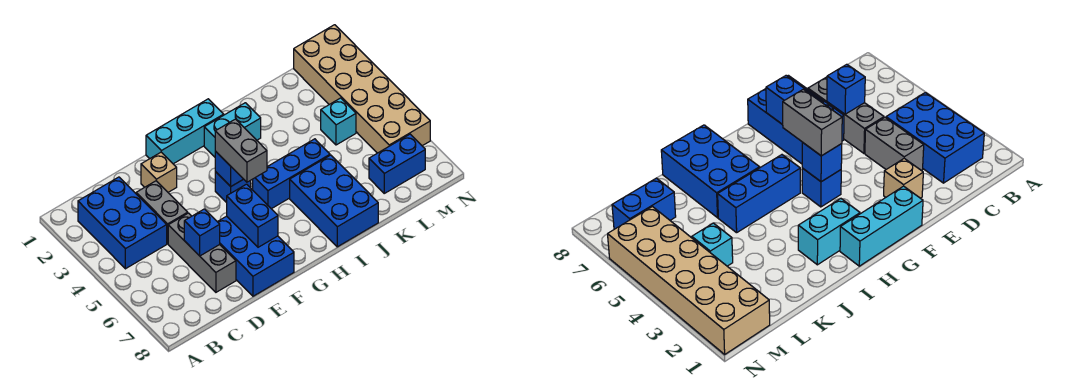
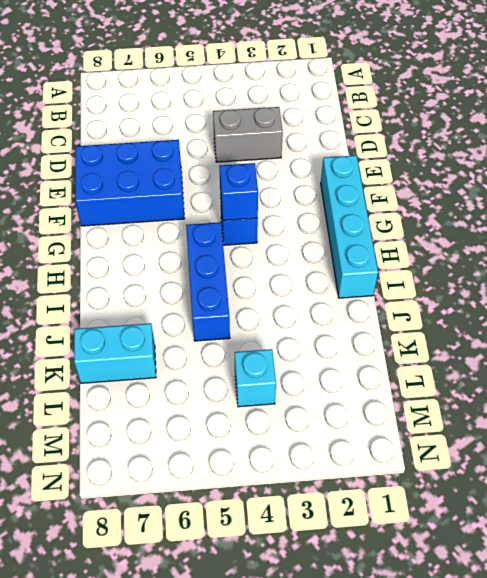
cyan brick F1:I1 level 1 -> cyan brick F1:H1 level 1
cyan brick K7:K8 level 1 -> cyan brick H2:I2 level 1
none -> blue brick B2:C4 level 1
none -> grey brick D5:D7 level 1
none -> tan brick E2 level 1

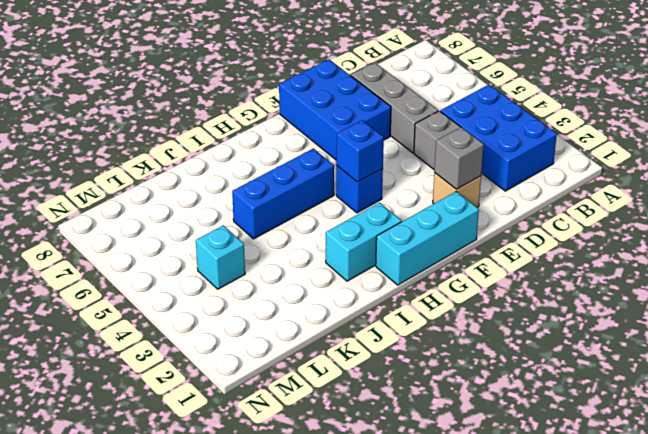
grey brick E2 level 2 -> none
none -> blue brick I6:J8 level 1
none -> blue brick L7:M7 level 1
none -> tan brick M1:N6 level 1

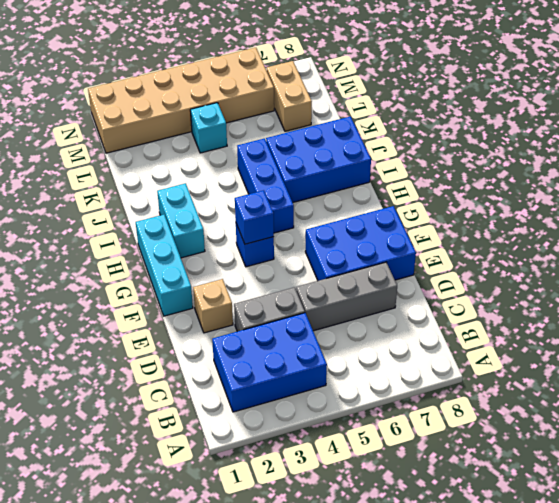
tan brick L7:M7 level 1 -> blue brick L7:M7 level 1
none -> blue brick D6 level 2
none -> blue brick F6:F7 level 2
none -> grey brick G4:G5 level 3

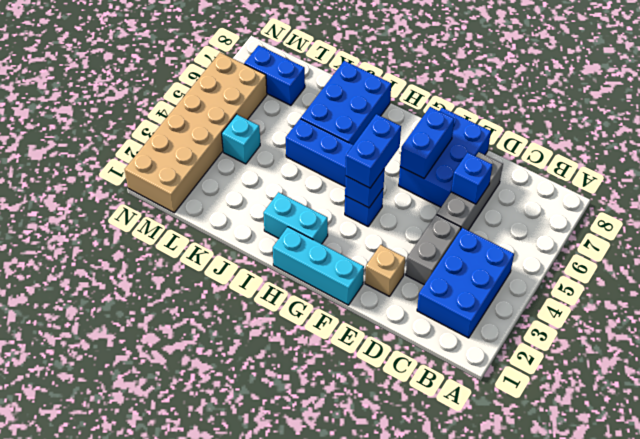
blue brick G4:G5 level 3 -> grey brick G4:G5 level 3

